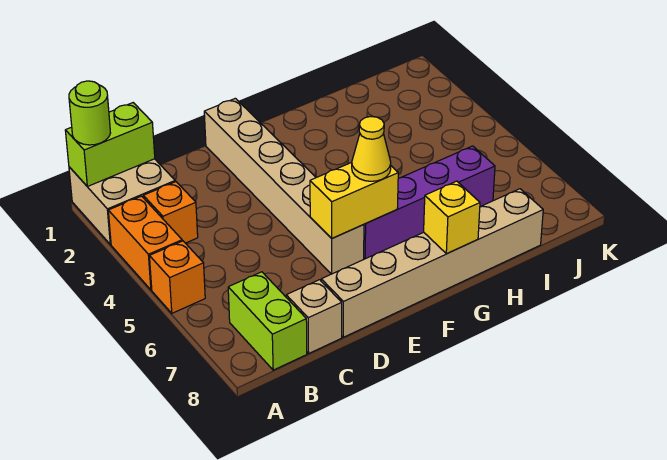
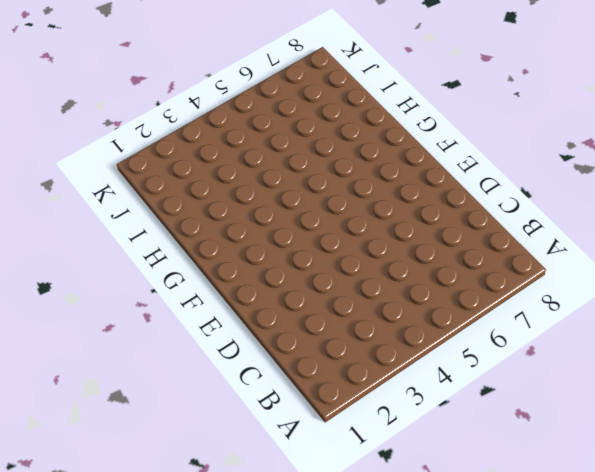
none -> tan brick A1:B2 level 1
none -> orange brick A3:A4 level 1
none -> orange brick A5 level 1

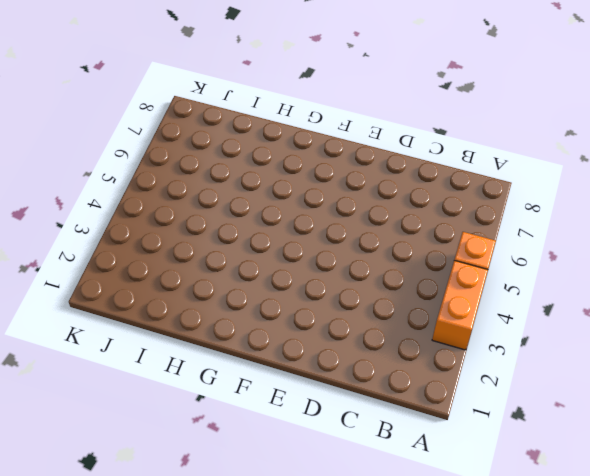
none -> tan brick A1:B2 level 1
none -> orange brick B3 level 1
none -> lime brick B7:B8 level 1

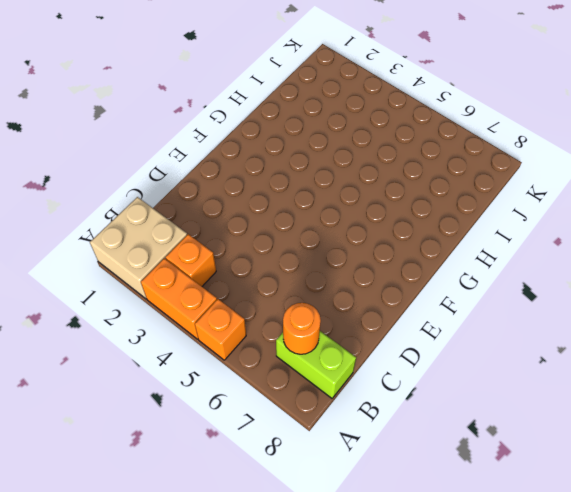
orange round brick B7 level 2 -> none
none -> tan brick C8 level 1
none -> tan brick D8:I8 level 1
none -> tan brick E1:E6 level 1

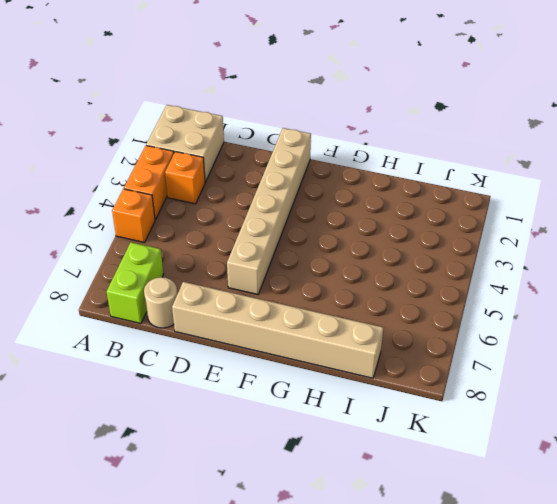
tan round brick C8 level 1 -> tan brick C8 level 1
none -> purple brick F6:I6 level 1
none -> lime brick A1:B1 level 2
none -> yellow brick E6:F6 level 2

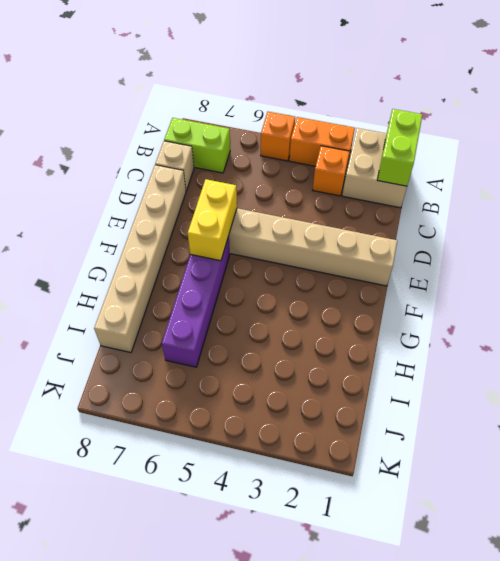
none -> yellow brick G8 level 2
none -> lime round brick A1 level 3
none -> yellow cone F6 level 3

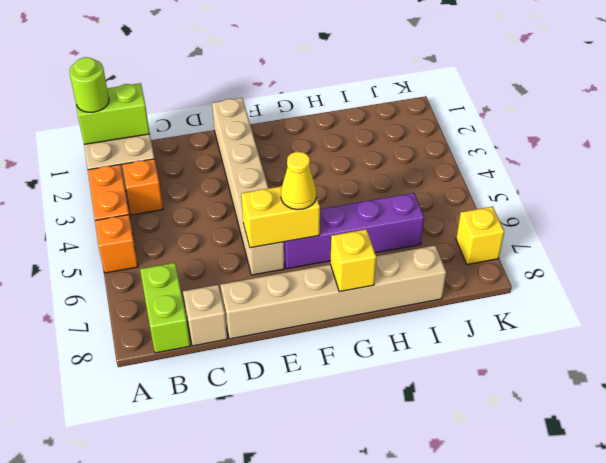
yellow brick K7 level 1 -> none

